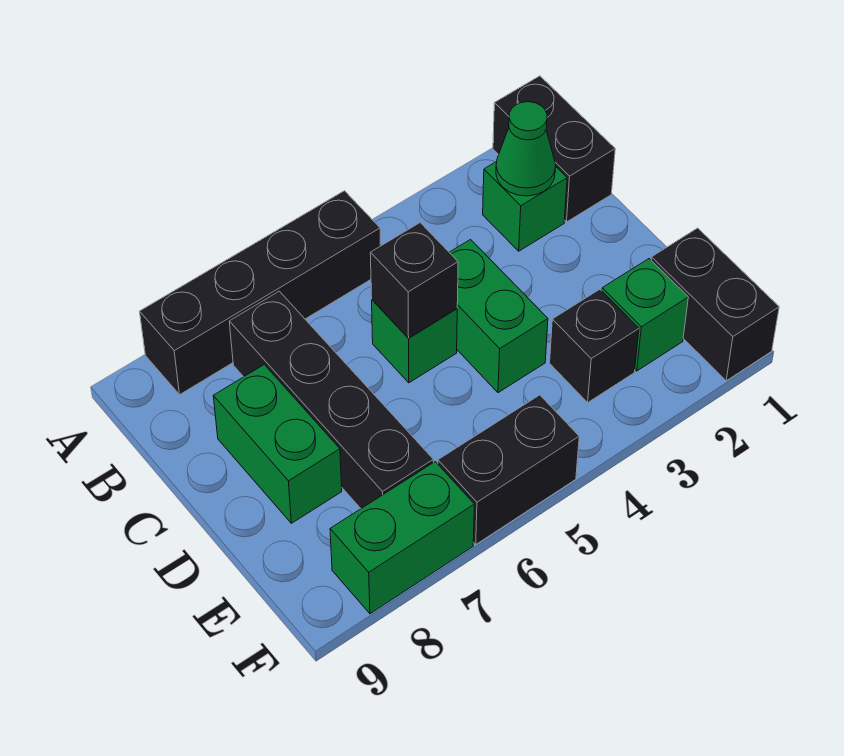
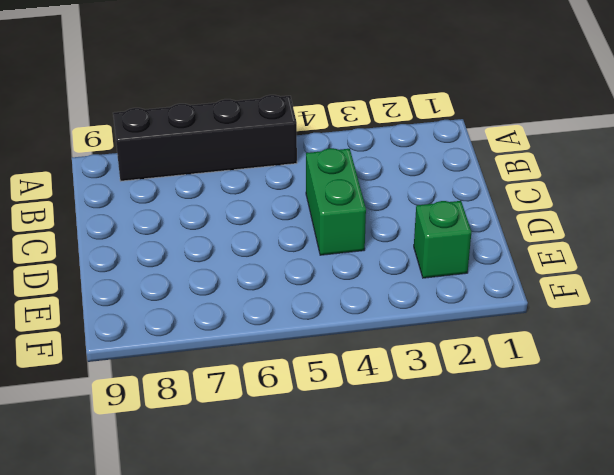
none -> black brick A1:B1 level 1
none -> green brick B2 level 1
none -> black brick B7:E7 level 1

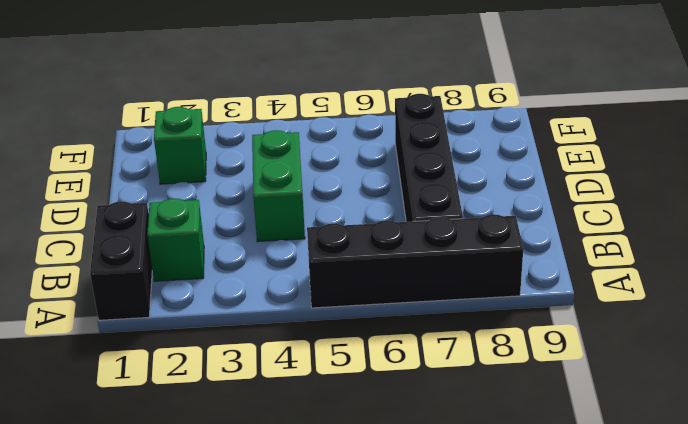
none -> green brick C5 level 1
none -> green brick C8:D8 level 1
none -> black brick E1:F1 level 1

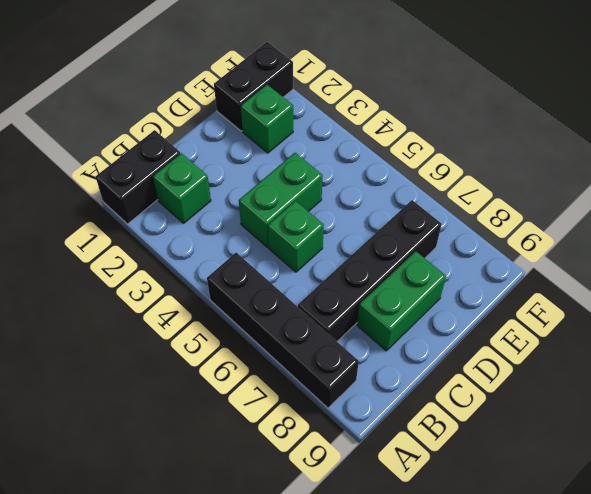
none -> black brick E3 level 1
none -> black brick F5:F6 level 1
none -> green brick F7:F8 level 1

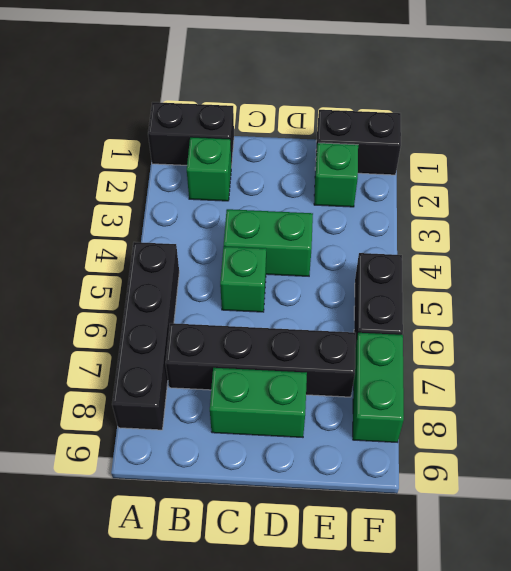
none -> black brick E3 level 1
none -> green cone B2 level 2
none -> black brick C5 level 2

